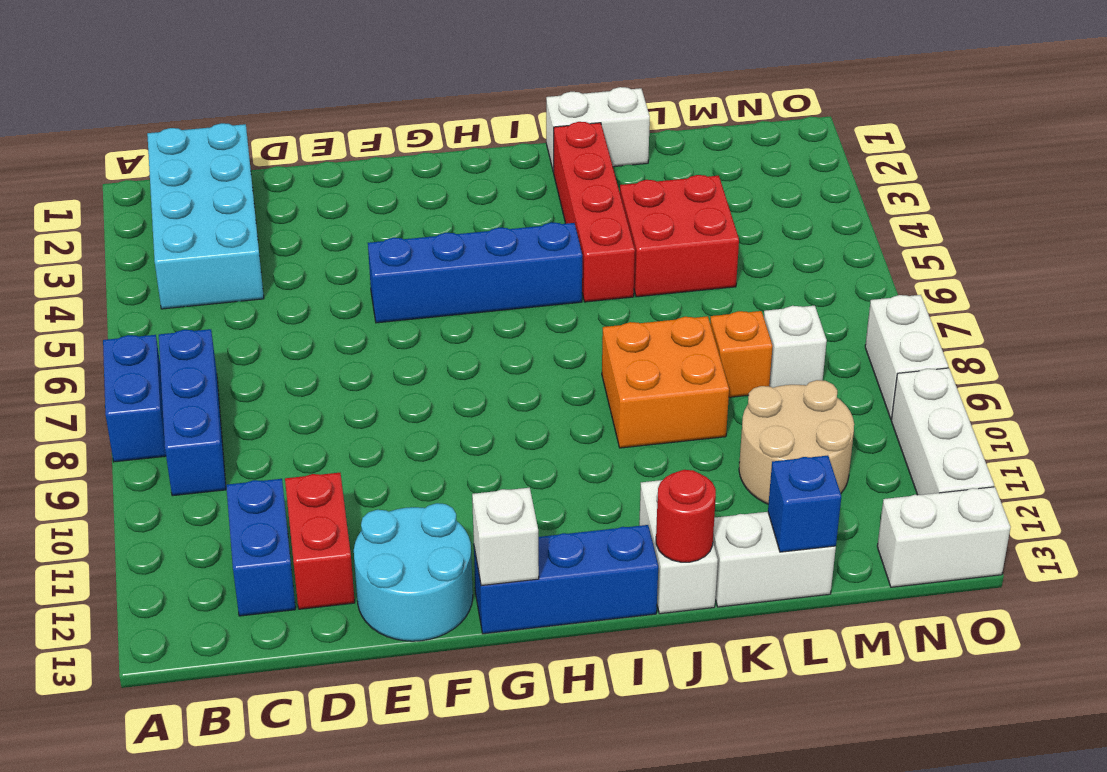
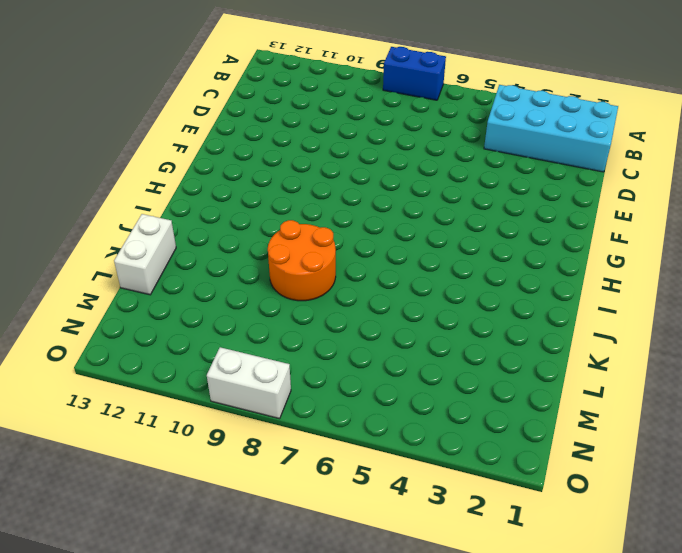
orange round brick J8:K9 level 1 -> orange brick J8:K9 level 1
none -> blue brick B7:B9 level 1
none -> blue brick C11:C12 level 1
none -> red brick D11:D12 level 1

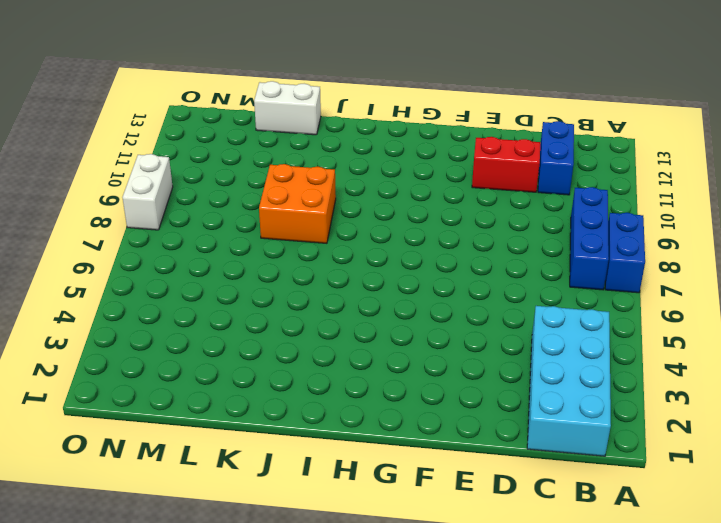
red brick D11:E11 level 1 -> red brick D11:D12 level 1
none -> cyan round brick E12:F13 level 1
none -> blue brick F5:I5 level 1
none -> blue brick G13:I13 level 1

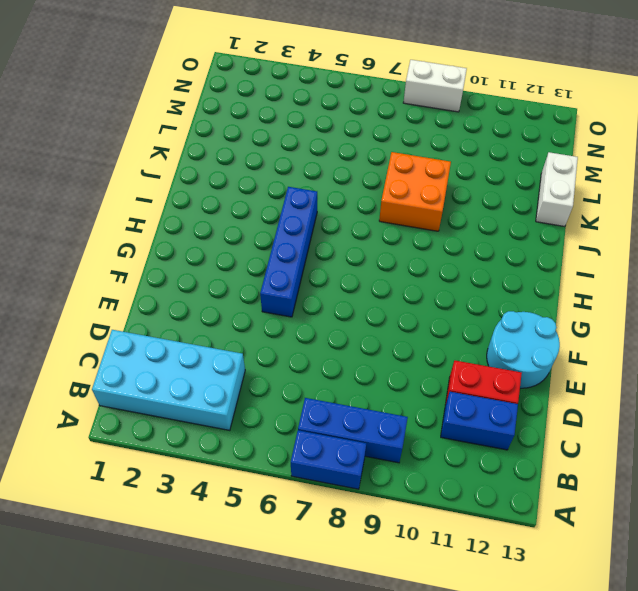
none -> blue brick G13:I13 level 1
none -> white brick J1:K1 level 1
none -> red brick J2:J5 level 1

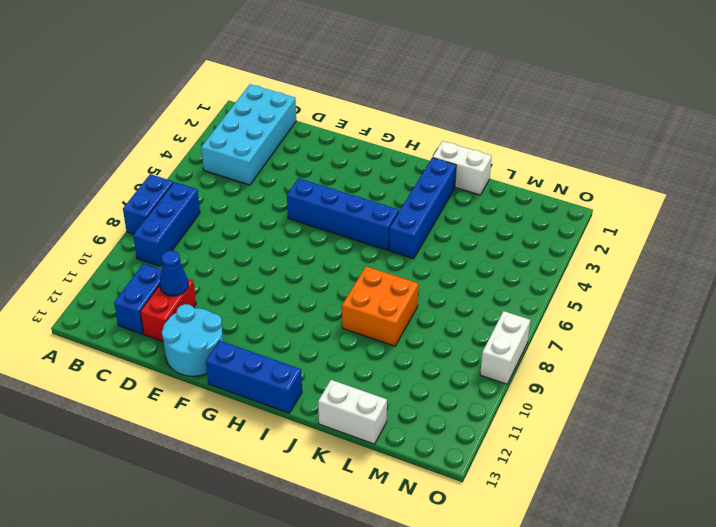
blue cone D11 level 2 -> none
blue brick J2:J5 level 1 -> red brick J2:J5 level 1
none -> white brick J12:J13 level 1
none -> red brick K4:L5 level 1
none -> orange brick L8 level 1

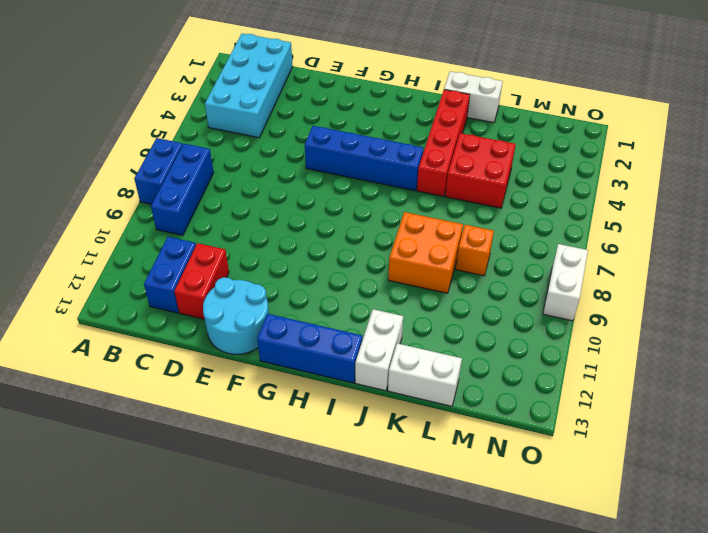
none -> tan round brick L10:M11 level 1
none -> white brick M8 level 1
none -> white brick N13:O13 level 1

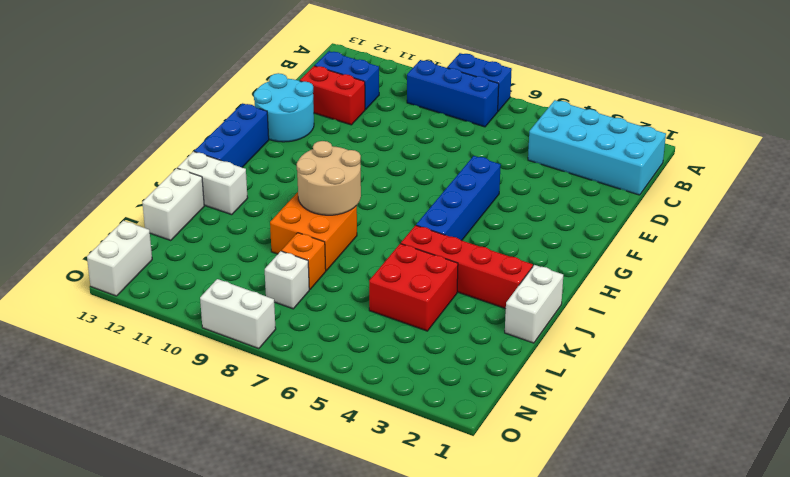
tan round brick I8:J9 level 2 -> tan round brick L10:M11 level 1
none -> white brick O10:O12 level 1
none -> white brick G13 level 2
none -> red round brick J13 level 2

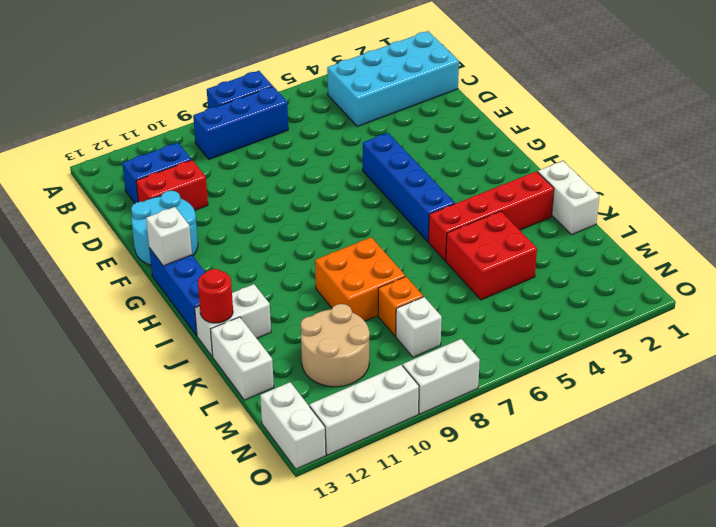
none -> blue brick L13 level 2

